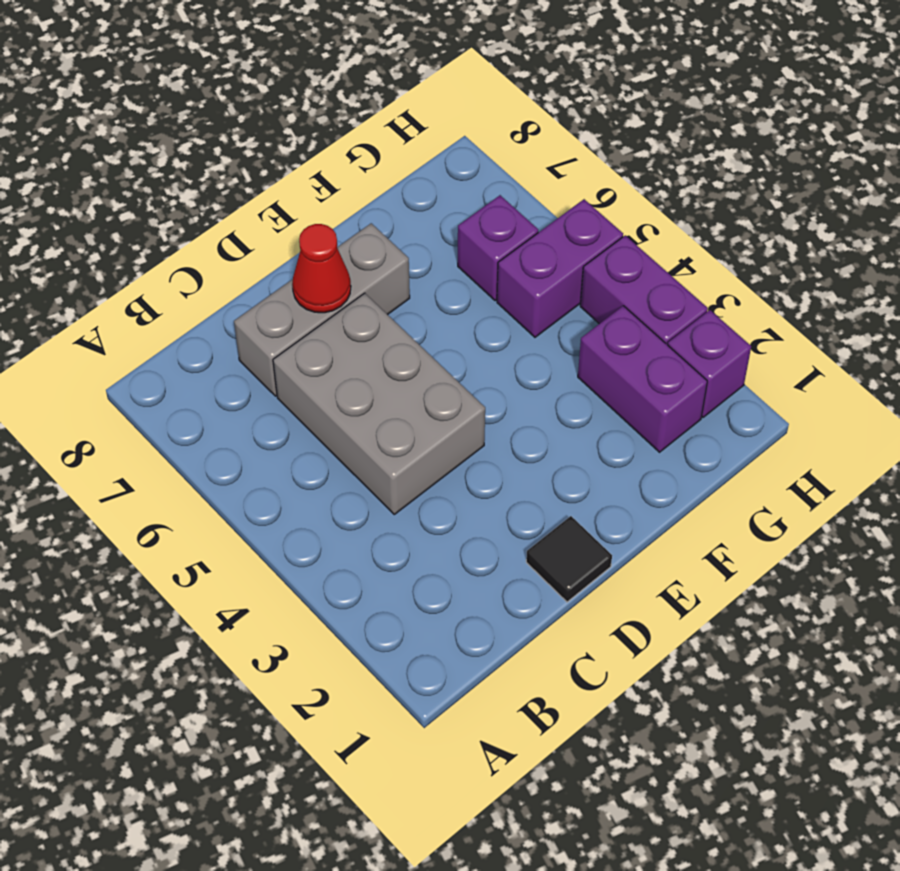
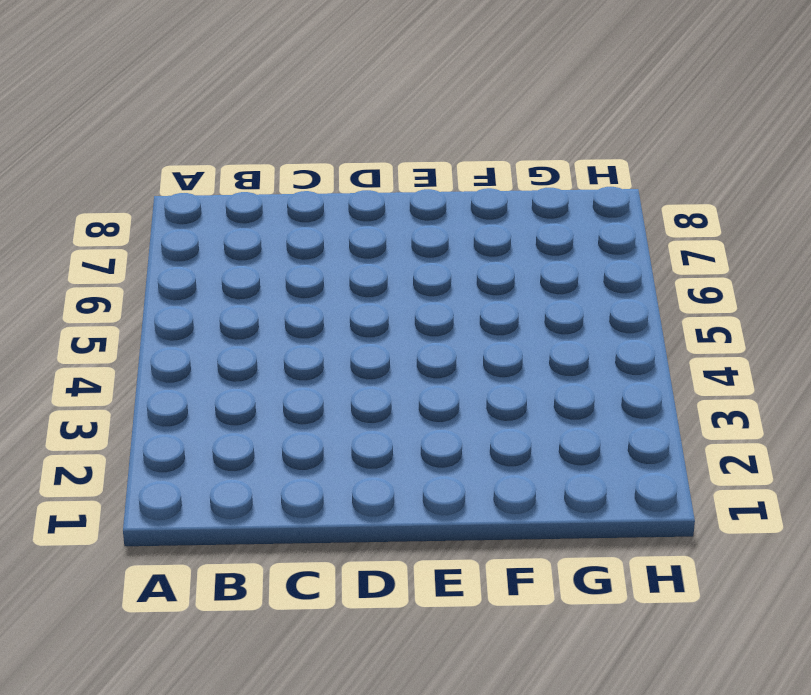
none -> grey brick C4:D6 level 1
none -> grey brick C7:E7 level 1

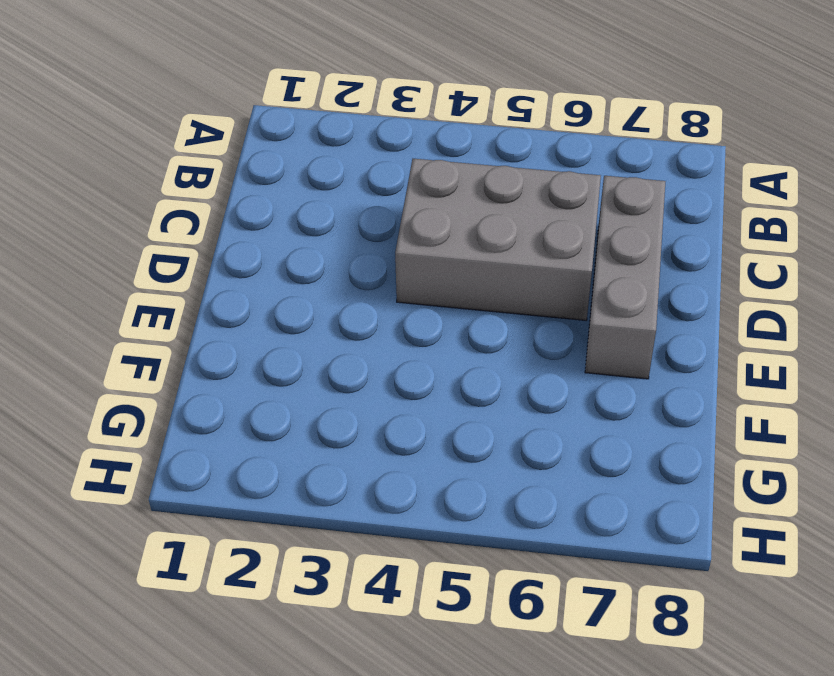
none -> black tile D1 level 1
none -> purple brick G2:G3 level 1

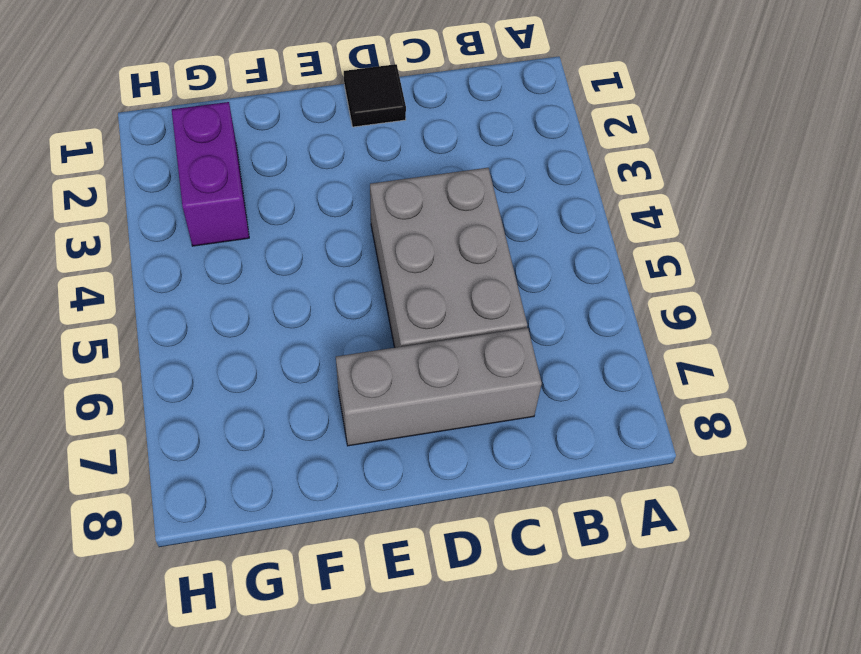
none -> purple brick G5:H5 level 1
none -> purple brick G6 level 1

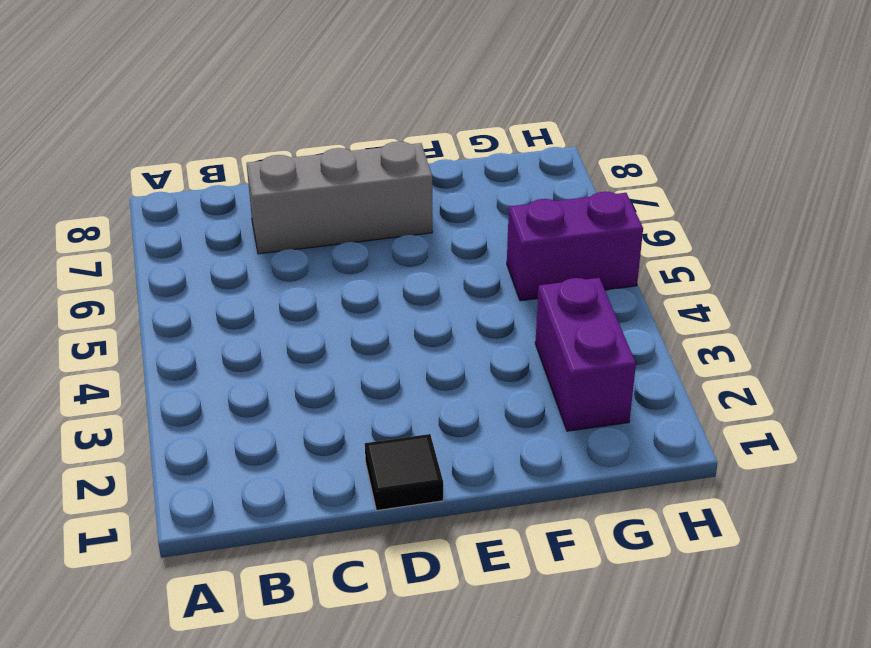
none -> grey brick C4:D6 level 1
none -> purple brick G6 level 1

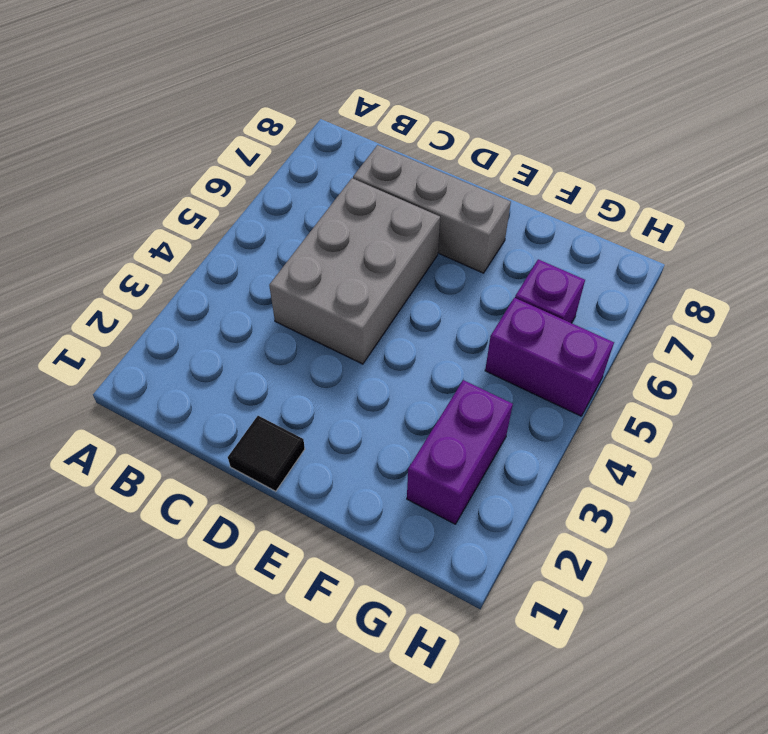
none -> purple brick H2 level 1
none -> purple brick H3:H4 level 1

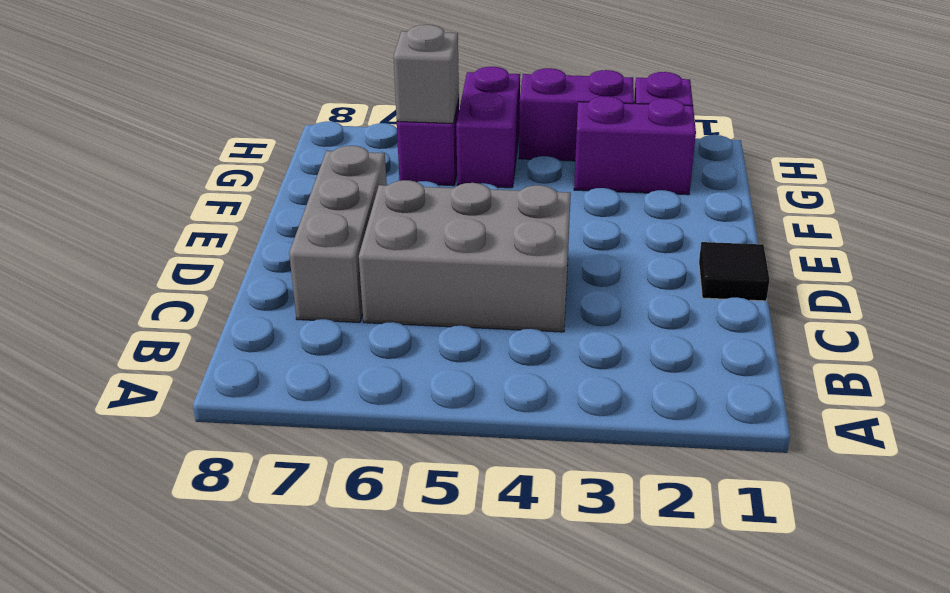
grey brick G6 level 2 -> none
none -> red cone D7 level 2

